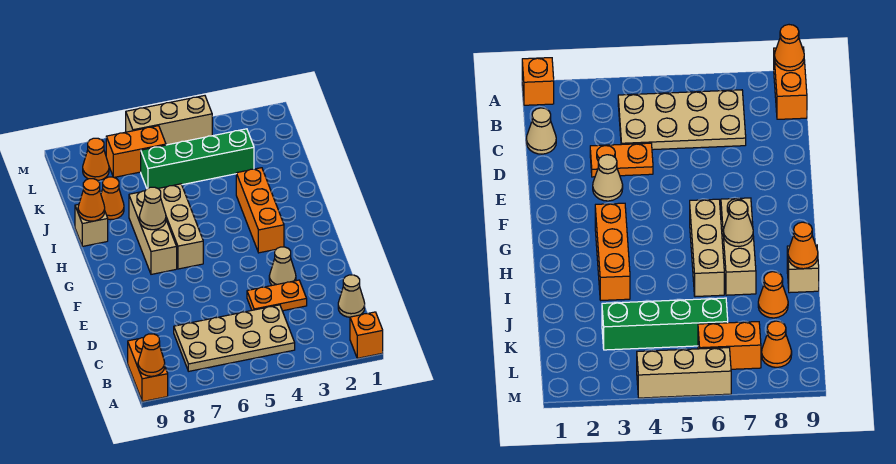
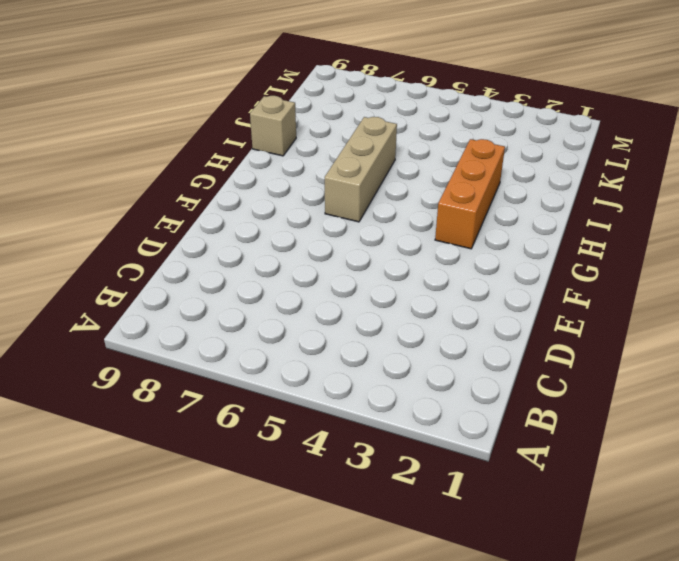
none -> orange brick A1 level 1
none -> orange brick A9:B9 level 1
none -> tan plate B4:C7 level 1

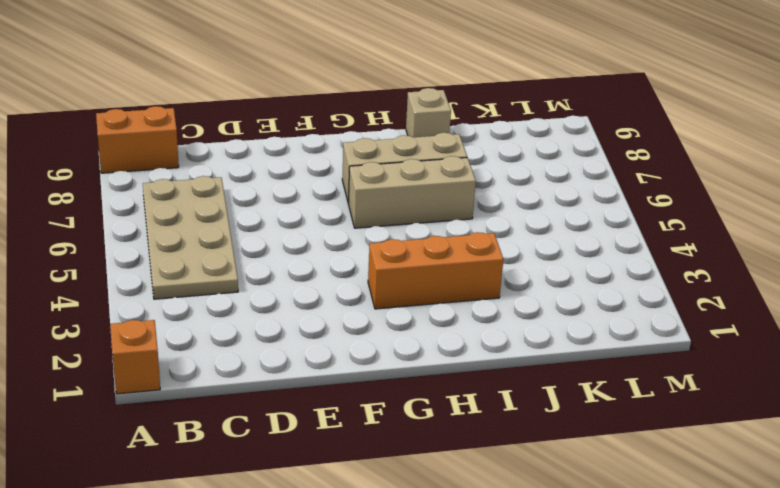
none -> tan cone C1 level 1
none -> orange plate D3:D4 level 1
none -> tan cone E3 level 1

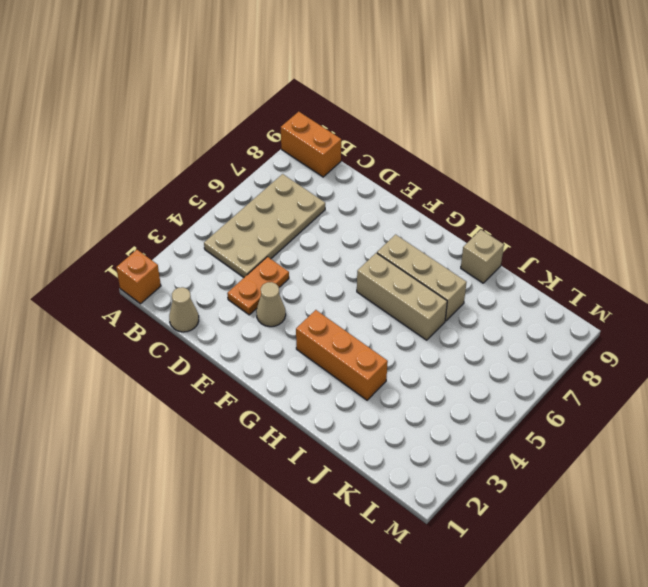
none -> orange cone J8 level 1
none -> green brick K3:K6 level 1
none -> orange brick L6:L7 level 1

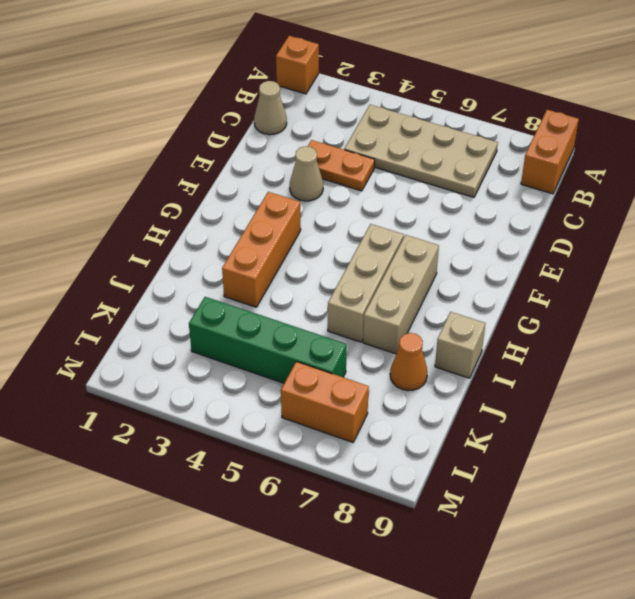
none -> orange cone L8 level 1
none -> tan brick M4:M6 level 1
none -> orange cone A9 level 2

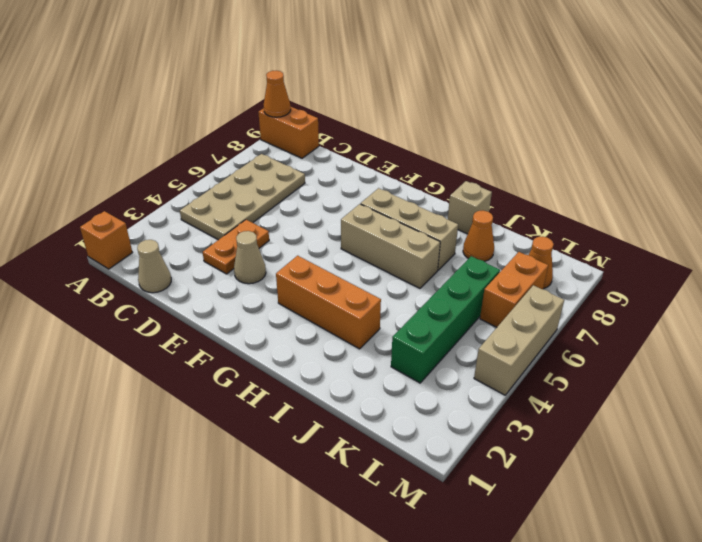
none -> tan cone H7 level 2
none -> orange cone I9 level 2

